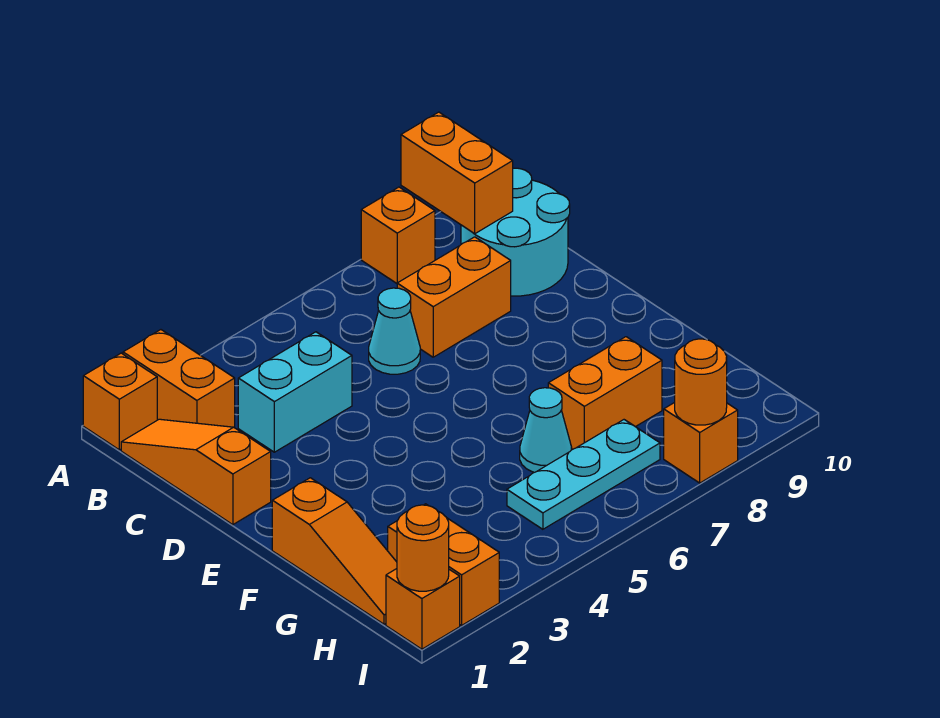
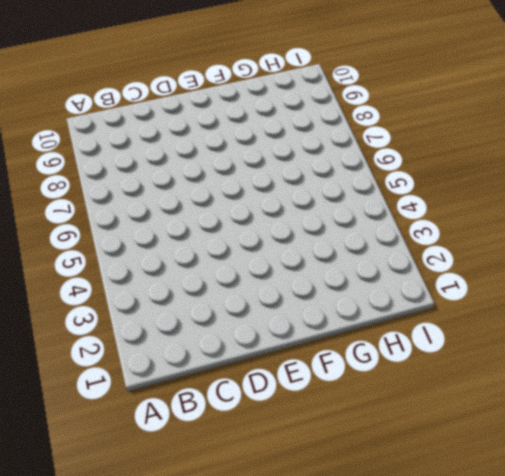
none -> orange brick A1 level 1
none -> orange brick A2:B2 level 1
none -> orange brick A8 level 1

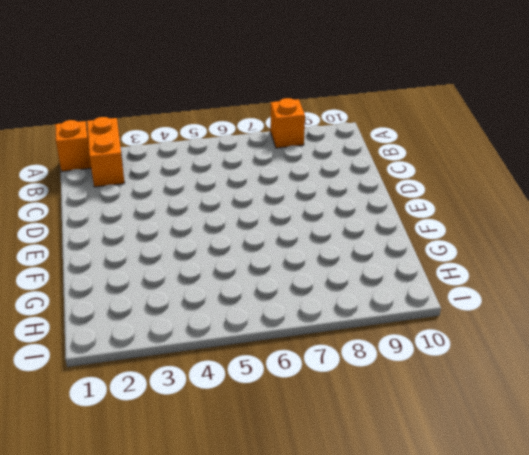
none -> orange slope B1:D1 level 1 top D
none -> cyan round brick B9:C10 level 1
none -> cyan brick C3:C4 level 1

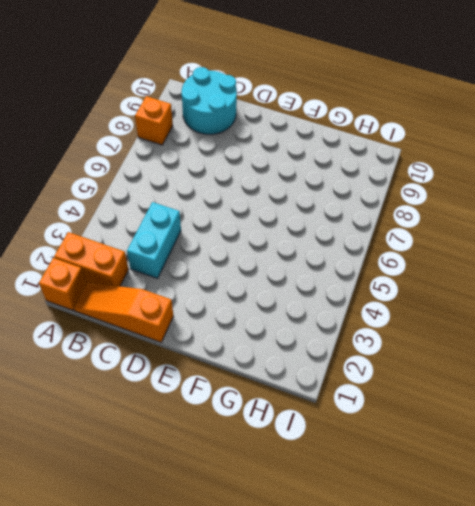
none -> cyan cone C6 level 1
none -> orange brick C7:C8 level 1
none -> orange slope F1:H1 level 1 top F

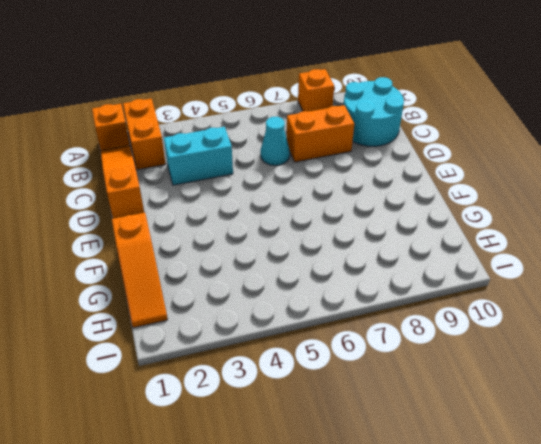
none -> cyan cone G6 level 1
none -> orange brick G7:G8 level 1
none -> orange brick H2:I2 level 1

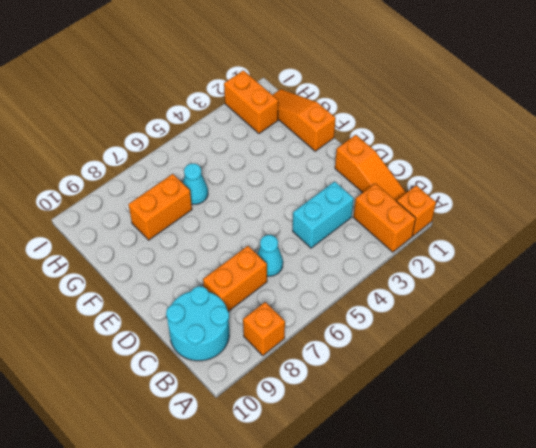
none -> cyan plate H5:H7 level 1
none -> orange brick I1 level 1
none -> orange brick I8 level 1

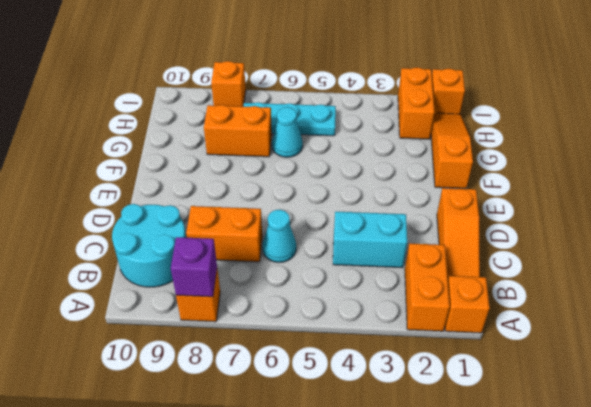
purple brick A8 level 2 -> none
none -> orange brick A9:B9 level 2
none -> orange round brick I1 level 2
none -> orange round brick I8 level 2

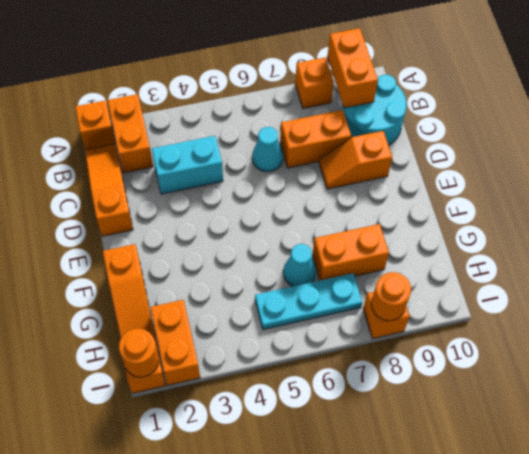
orange slope D8:D9 level 1 top 9 -> none

